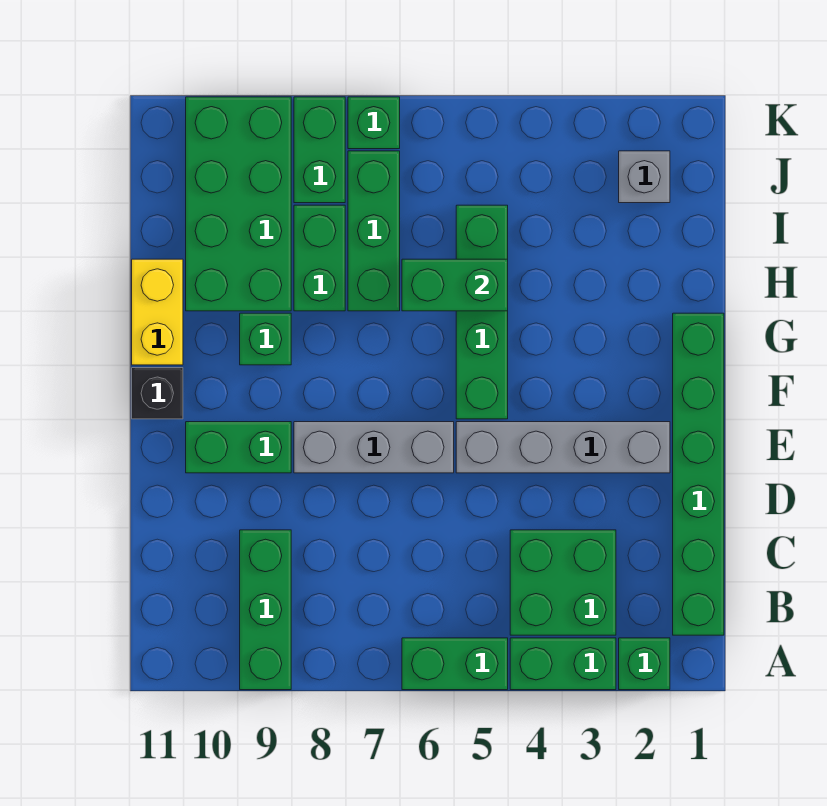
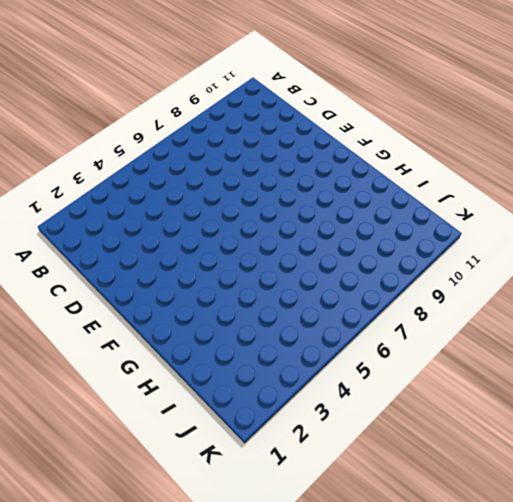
none -> green brick A2 level 1
none -> green brick A3:A4 level 1
none -> green brick A5:A6 level 1

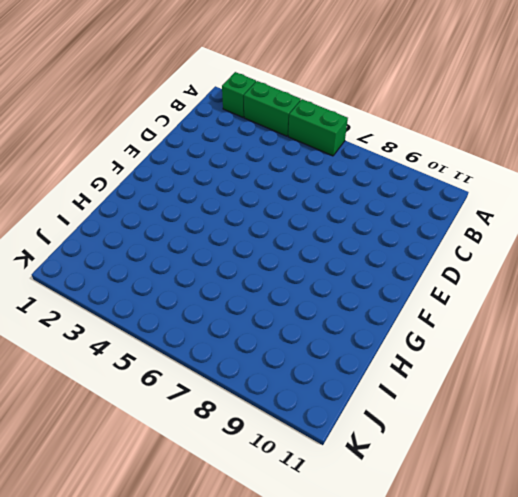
none -> green brick A9:C9 level 1
none -> green brick B1:G1 level 1
none -> green brick B3:C4 level 1

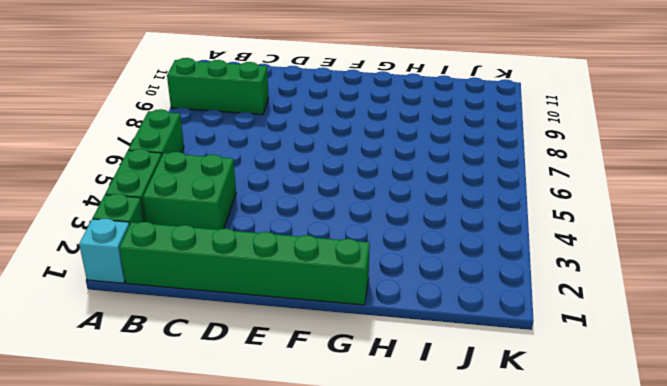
cyan brick A1 level 1 -> none
none -> grey brick E2:E5 level 1
none -> grey brick E6:E8 level 1
none -> green brick E9:E10 level 1

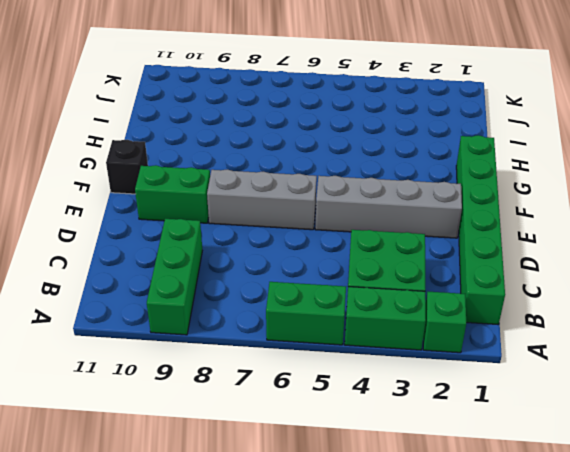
none -> green brick F5:I5 level 1
none -> green brick G9 level 1
none -> yellow brick G11:H11 level 1

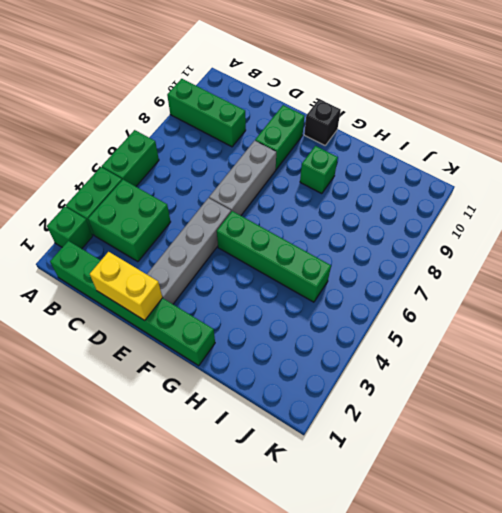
yellow brick D1:E1 level 2 -> yellow brick G11:H11 level 1
none -> green brick H7:J7 level 1
none -> green brick H8:I8 level 1
none -> green brick H9:K10 level 1

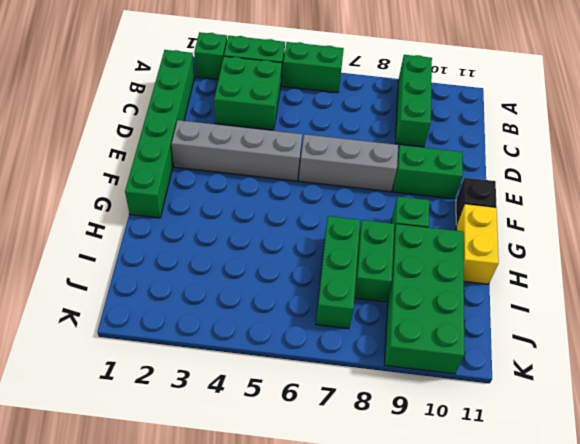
none -> green brick F5:I5 level 1
none -> grey brick J2 level 1
none -> green brick J8:K8 level 1

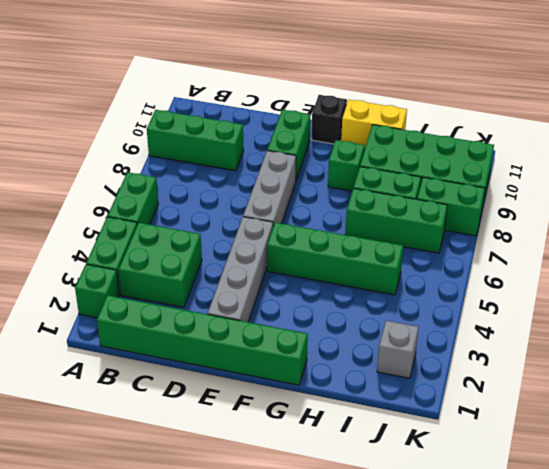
none -> green brick K7 level 1
none -> green brick H5:H6 level 2

